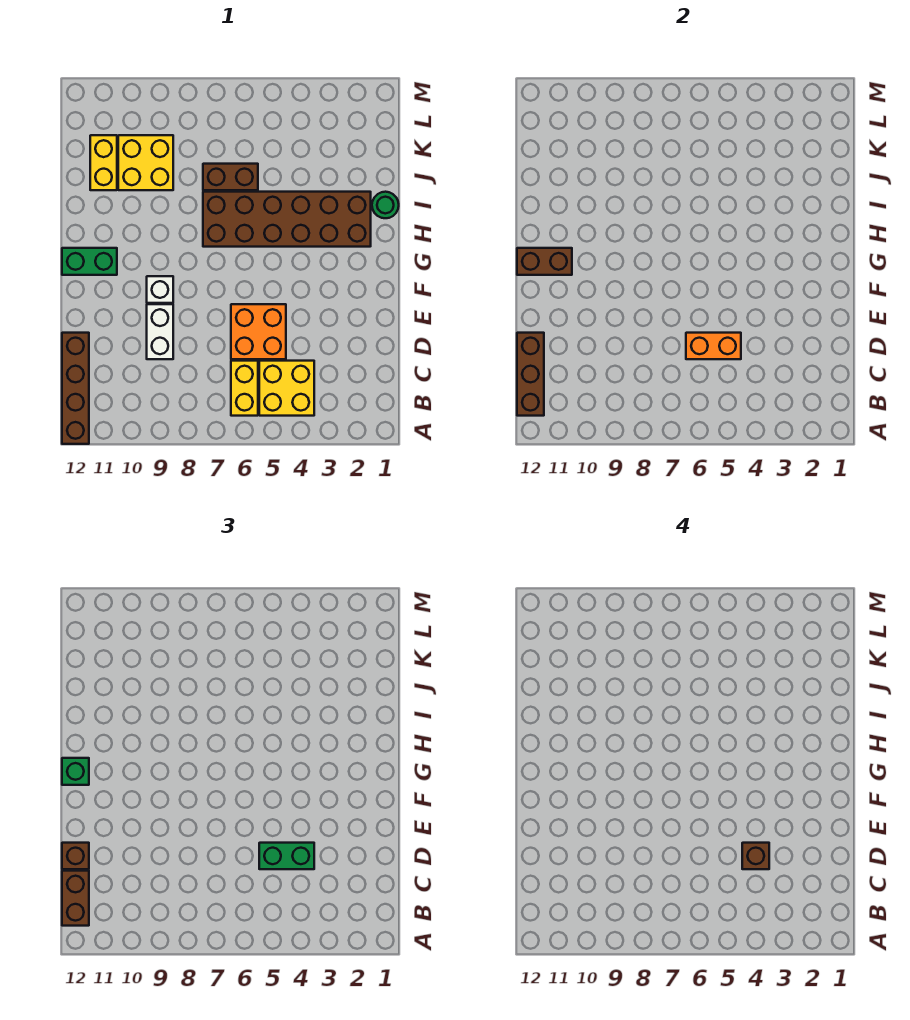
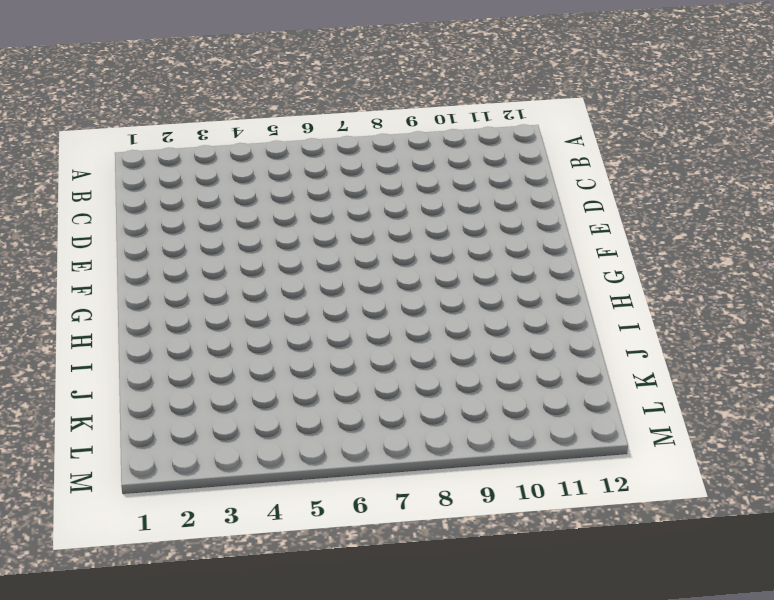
none -> brown brick A12:D12 level 1
none -> yellow brick B4:C5 level 1
none -> yellow brick B6:C6 level 1

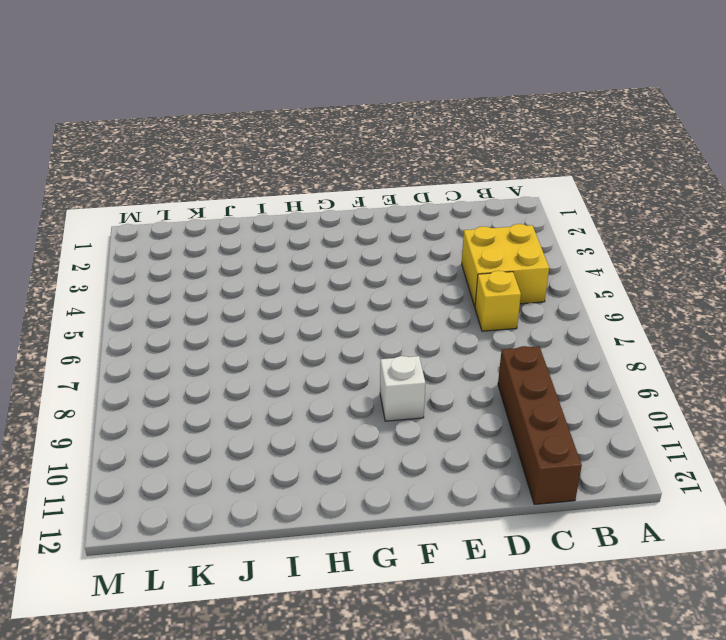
yellow brick C6 level 1 -> yellow brick B6:C6 level 1
brown brick C9:C12 level 1 -> brown brick A12:D12 level 1
none -> orange brick D5:E6 level 1
none -> white brick D9:E9 level 1
none -> green brick G11:G12 level 1

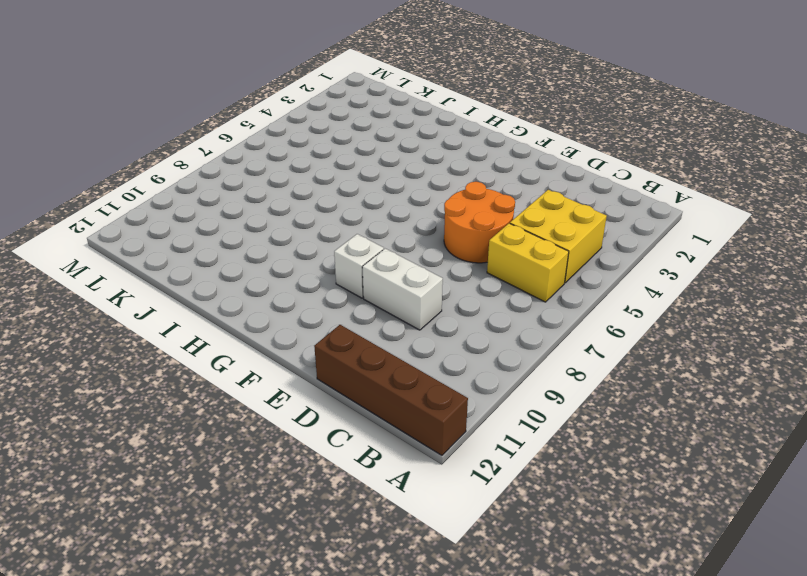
orange round brick D5:E6 level 1 -> orange brick D5:E6 level 1
none -> green brick G11:G12 level 1
none -> brown brick H2:I7 level 1
none -> green round brick I1 level 1

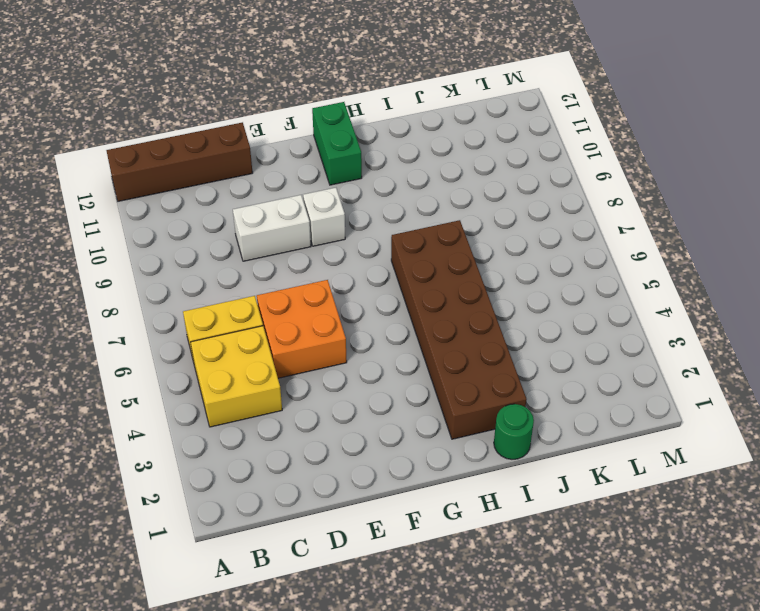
none -> brown brick J6:J7 level 1
none -> yellow brick J9:K10 level 1
none -> yellow brick J11:K11 level 1

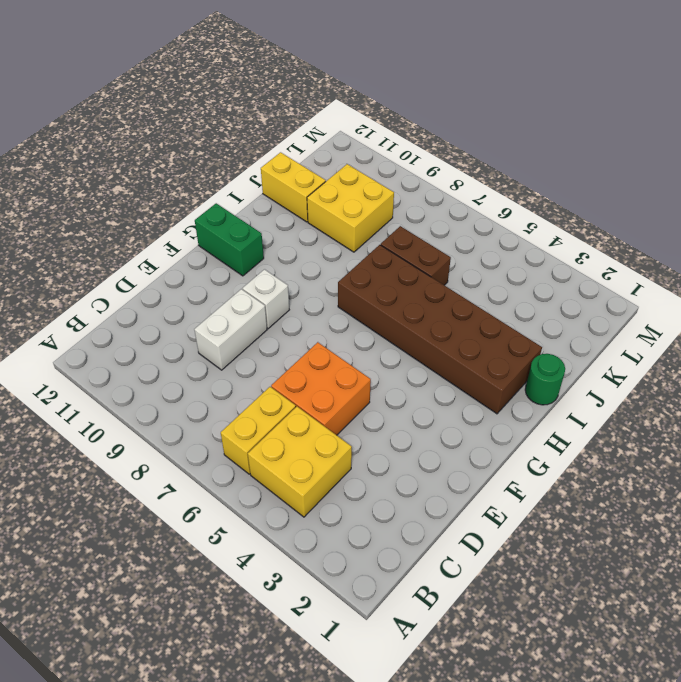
yellow brick J11:J12 level 1 -> yellow brick J11:K11 level 1
none -> brown brick A12:D12 level 1
none -> brown brick B12:D12 level 2
none -> orange brick D5:D6 level 2

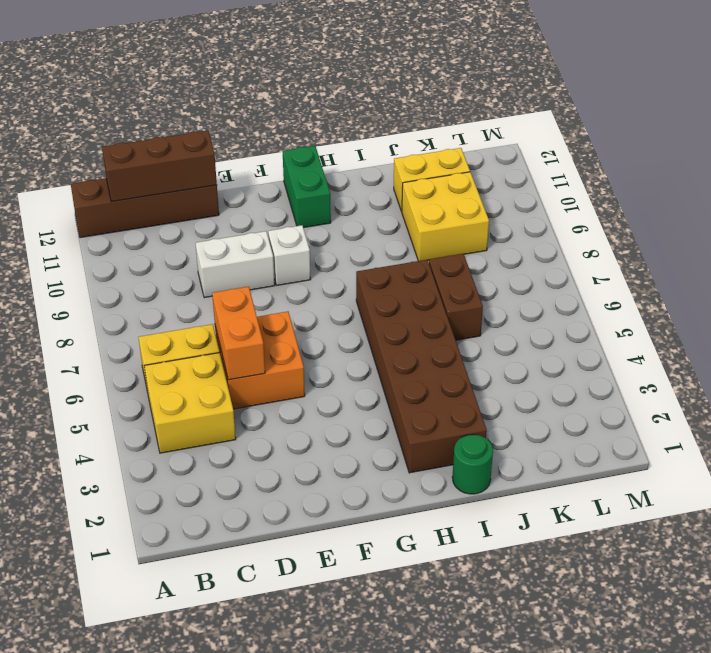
none -> brown brick G11:G12 level 2
none -> brown brick B12:C12 level 3
none -> green brick D4:D5 level 3

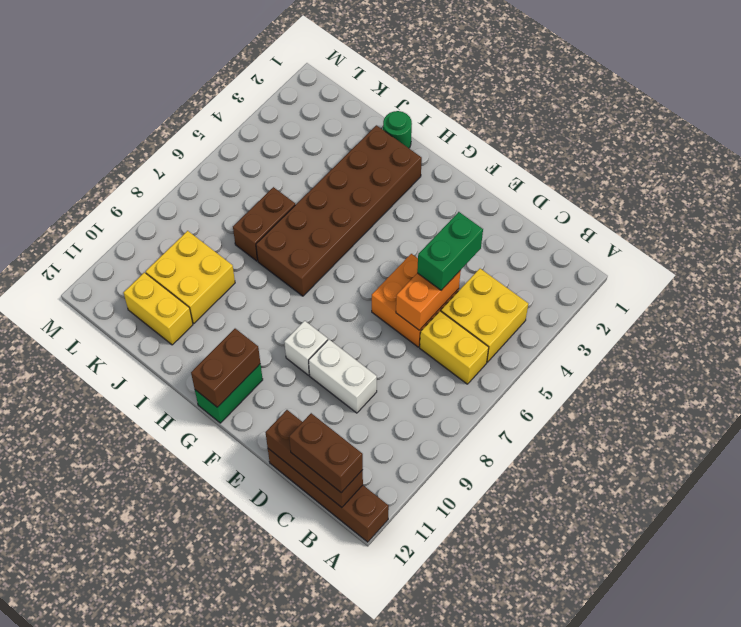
none -> brown brick D12 level 3
none -> green brick G12 level 3
none -> brown brick D4 level 4

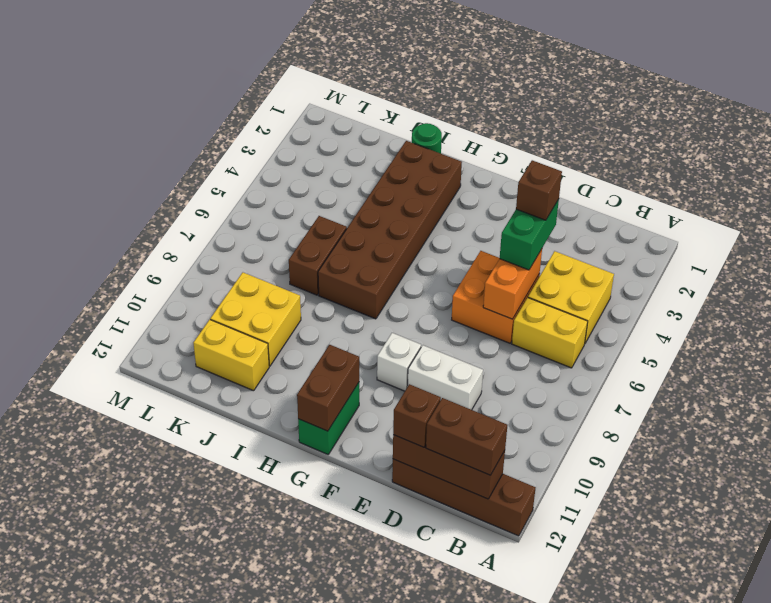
none -> green brick G12 level 3

